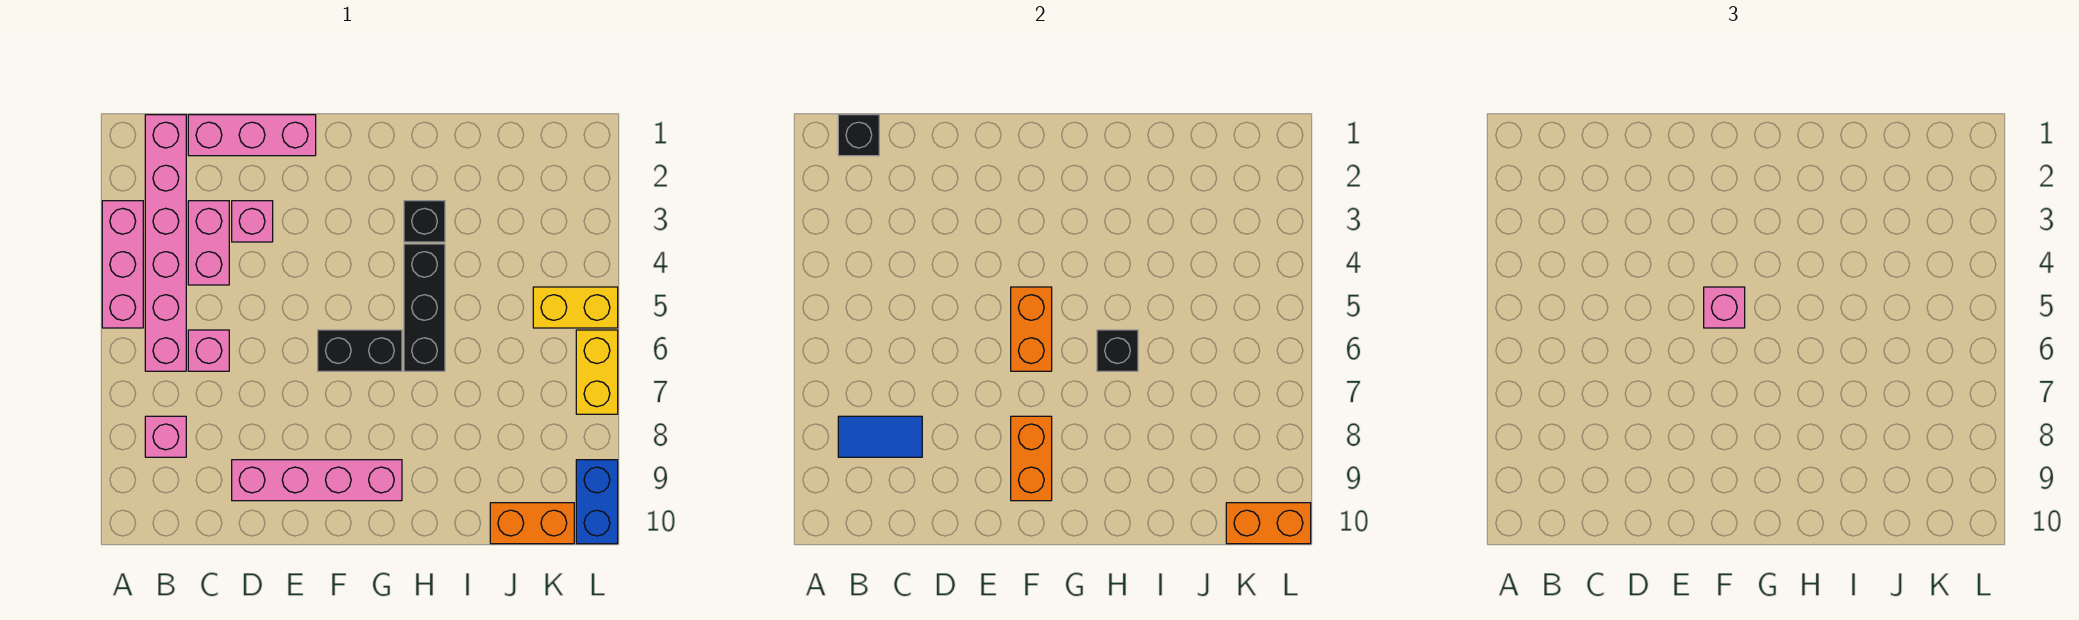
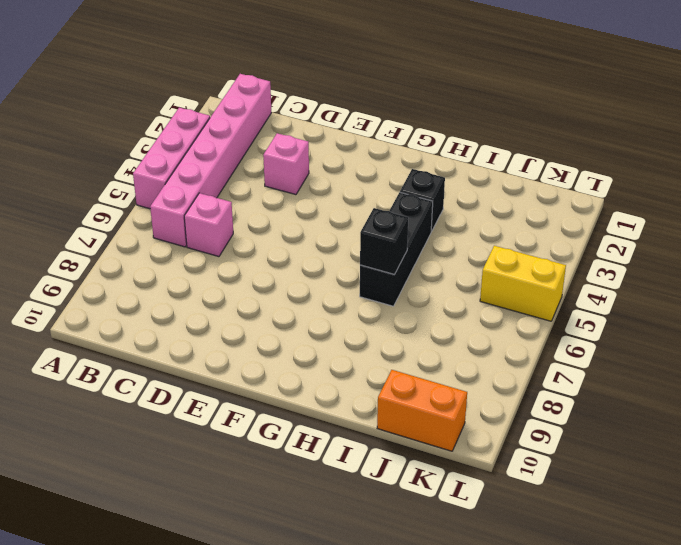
none -> pink brick B8 level 1
none -> pink brick C1:E1 level 1
none -> pink brick C3:C4 level 1

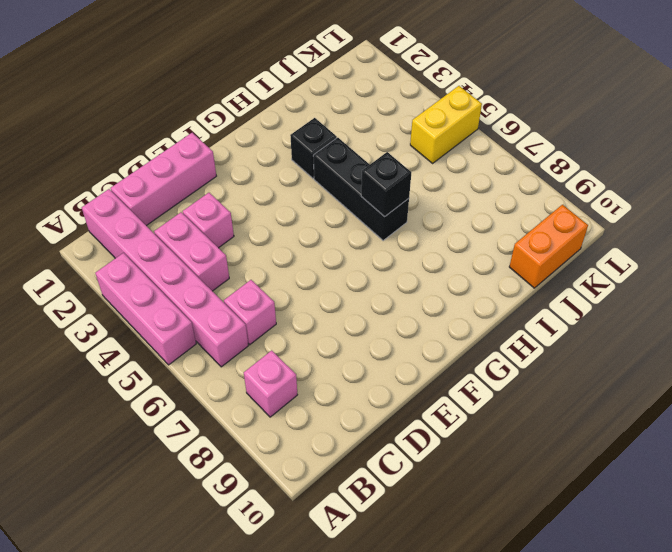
none -> pink brick D9:G9 level 1
none -> black brick F6:G6 level 1
none -> yellow brick L6:L7 level 1

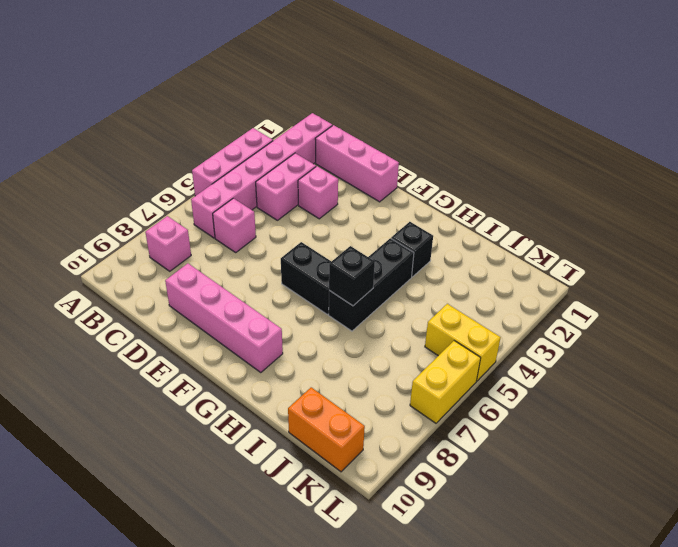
none -> blue brick L9:L10 level 1
none -> black brick B1 level 2
none -> blue tile B8:C8 level 2

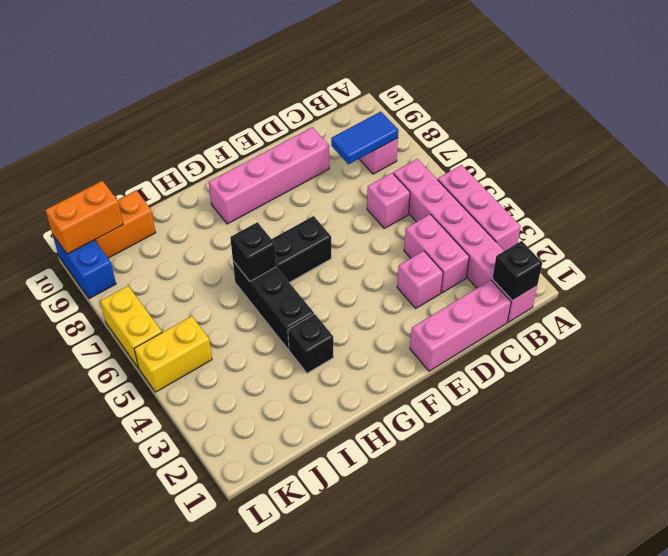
none -> orange brick F5:F6 level 2
none -> orange brick F8:F9 level 2
none -> pink brick F5 level 3

